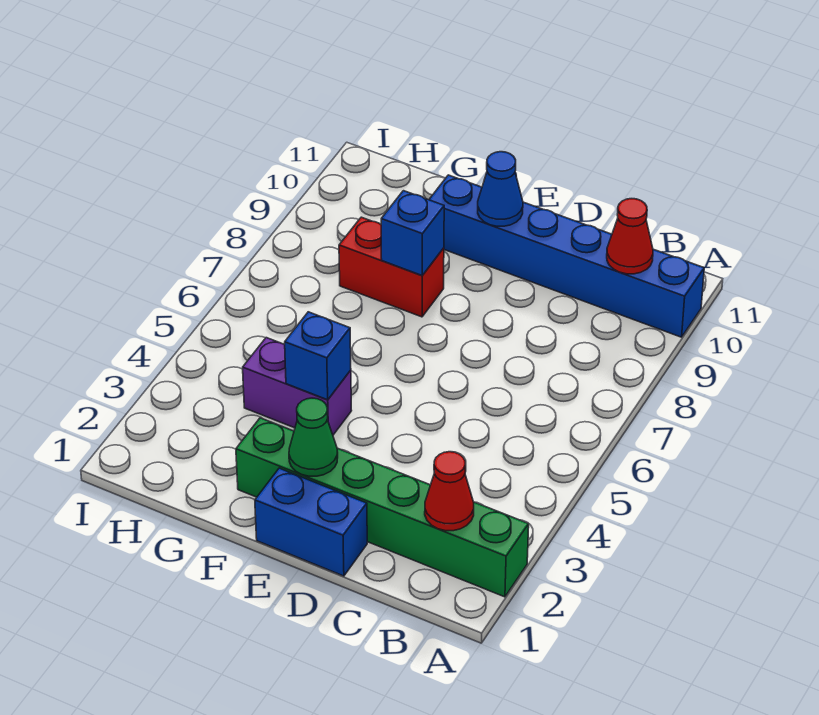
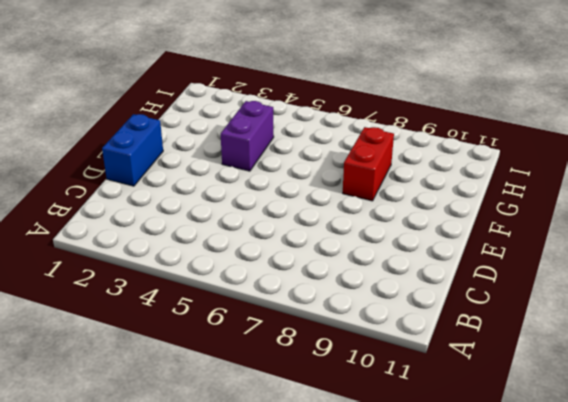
none -> green brick A2:F2 level 1
none -> blue brick A10:F10 level 1

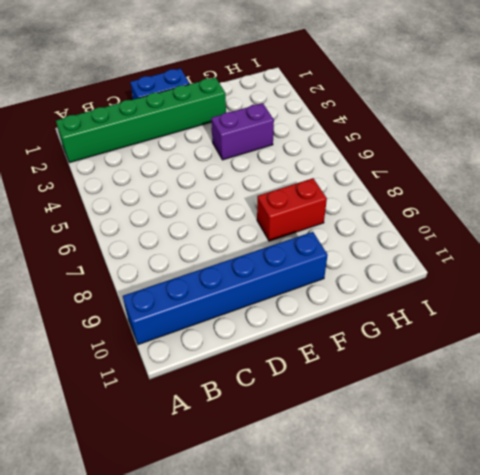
none -> red cone B2 level 2
none -> red cone B10 level 2

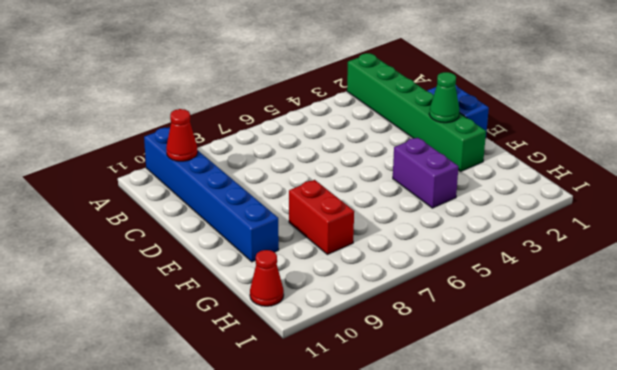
red cone H11 level 1 -> red cone B2 level 2
none -> blue cone E10 level 2
none -> blue brick F4 level 2

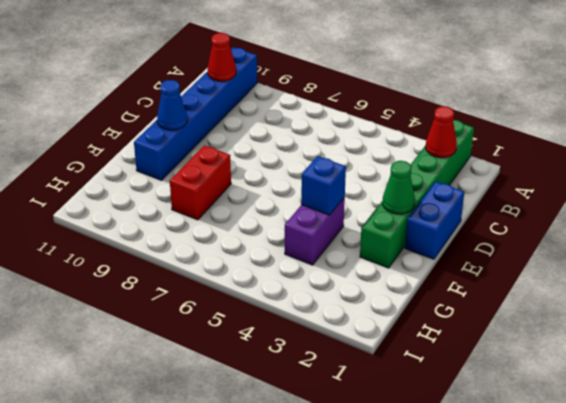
none -> blue brick F8 level 2

